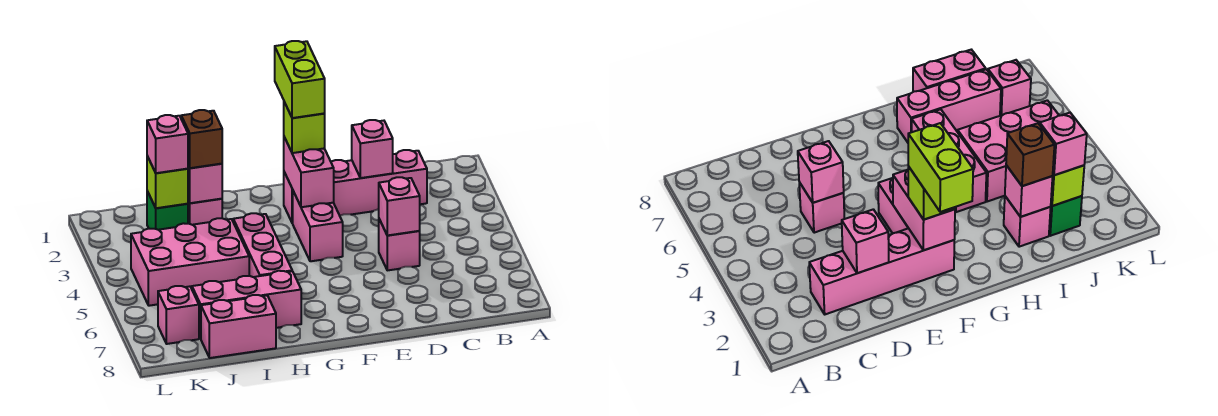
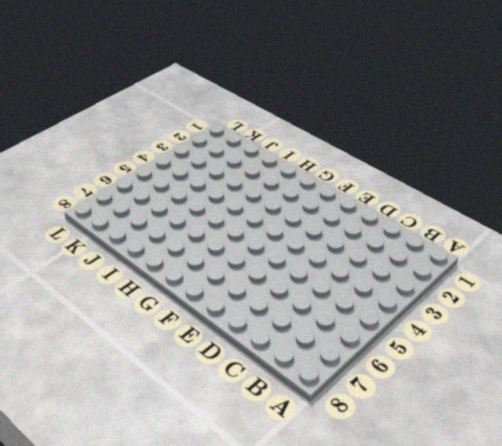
none -> pink brick C2:F2 level 1
none -> pink brick D5 level 1
none -> pink brick F3:F4 level 1

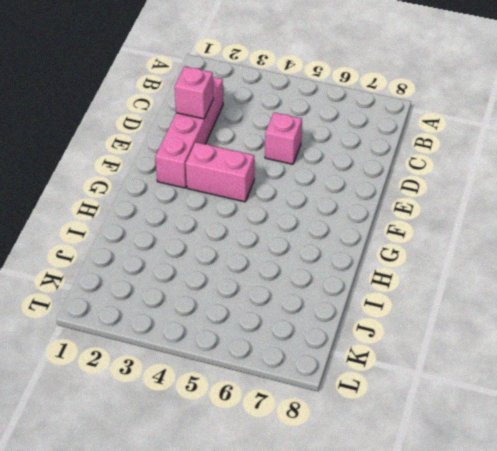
none -> pink brick H4:H6 level 1
none -> pink brick H7:J7 level 1
none -> pink brick I2 level 1

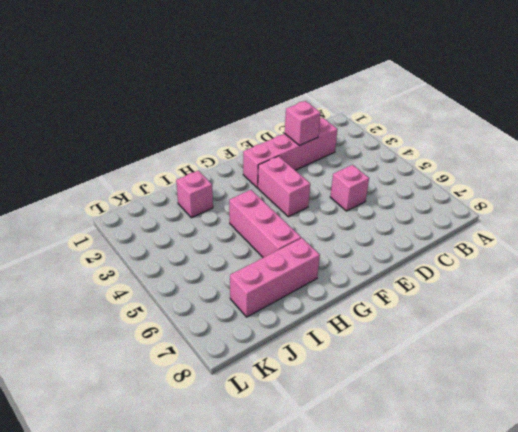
none -> pink brick I4:K5 level 1
none -> pink brick I8:J8 level 1
none -> green brick J2 level 1

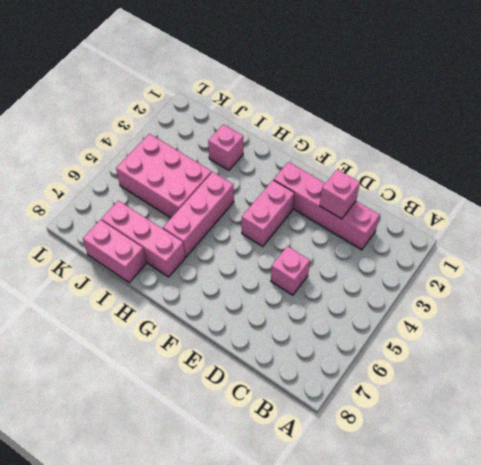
none -> green brick J2 level 1
none -> pink brick K7 level 1
none -> pink brick D5 level 2

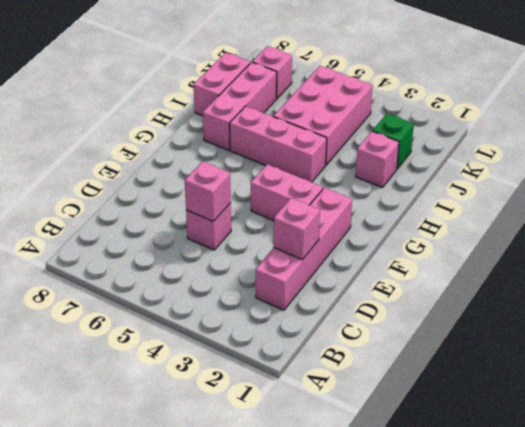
none -> pink brick F2:F3 level 2
none -> pink brick I2 level 2
none -> lime brick J2 level 2

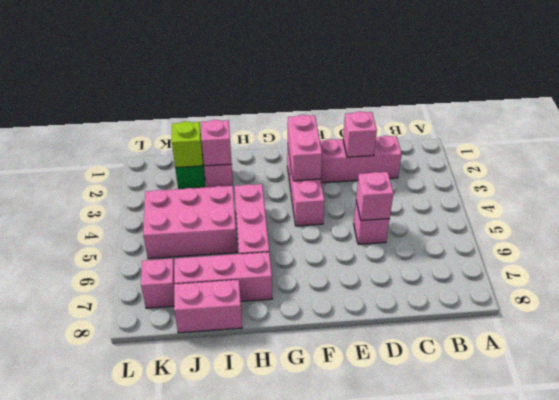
none -> lime brick F2 level 3
none -> brown brick I2 level 3
none -> pink brick J2 level 3

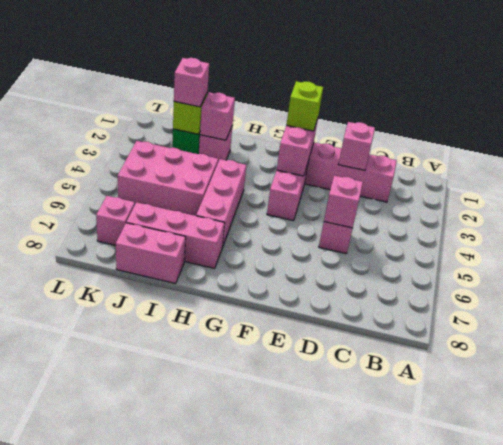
none -> brown brick I2 level 3
none -> lime brick F1:F2 level 4

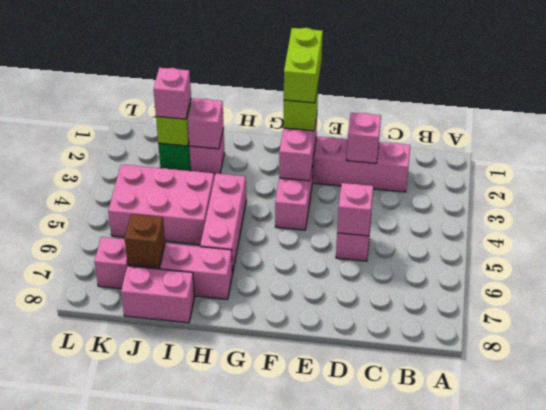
brown brick J7 level 2 -> brown brick I2 level 3

